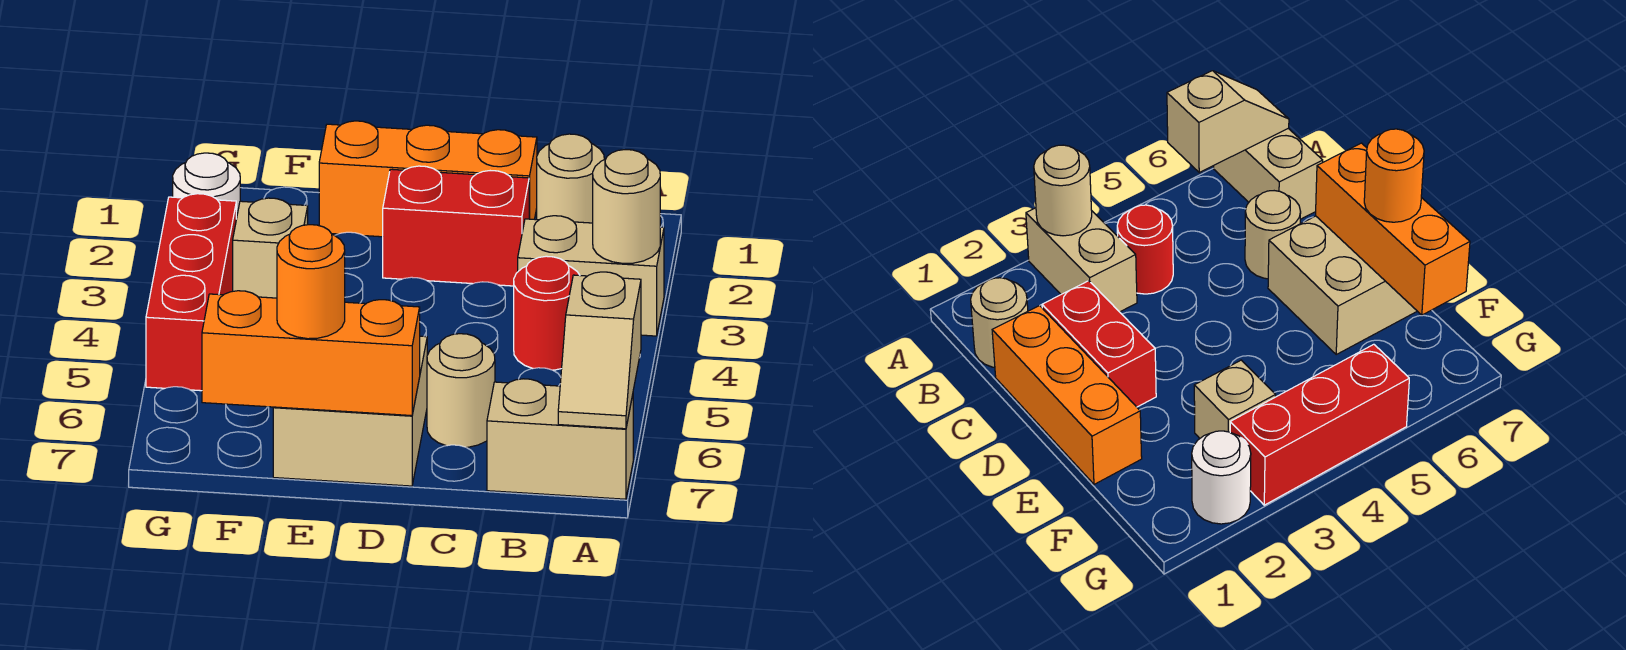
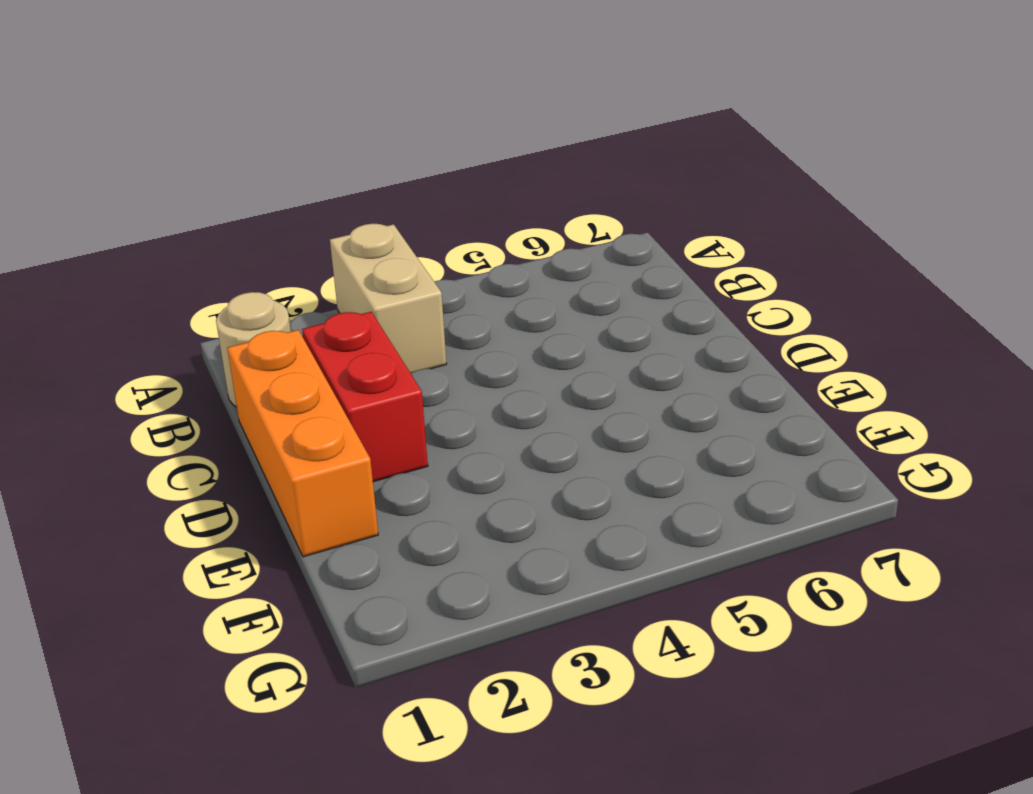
none -> tan brick A7:B7 level 1
none -> red round brick B4 level 1
none -> tan round brick C6 level 1

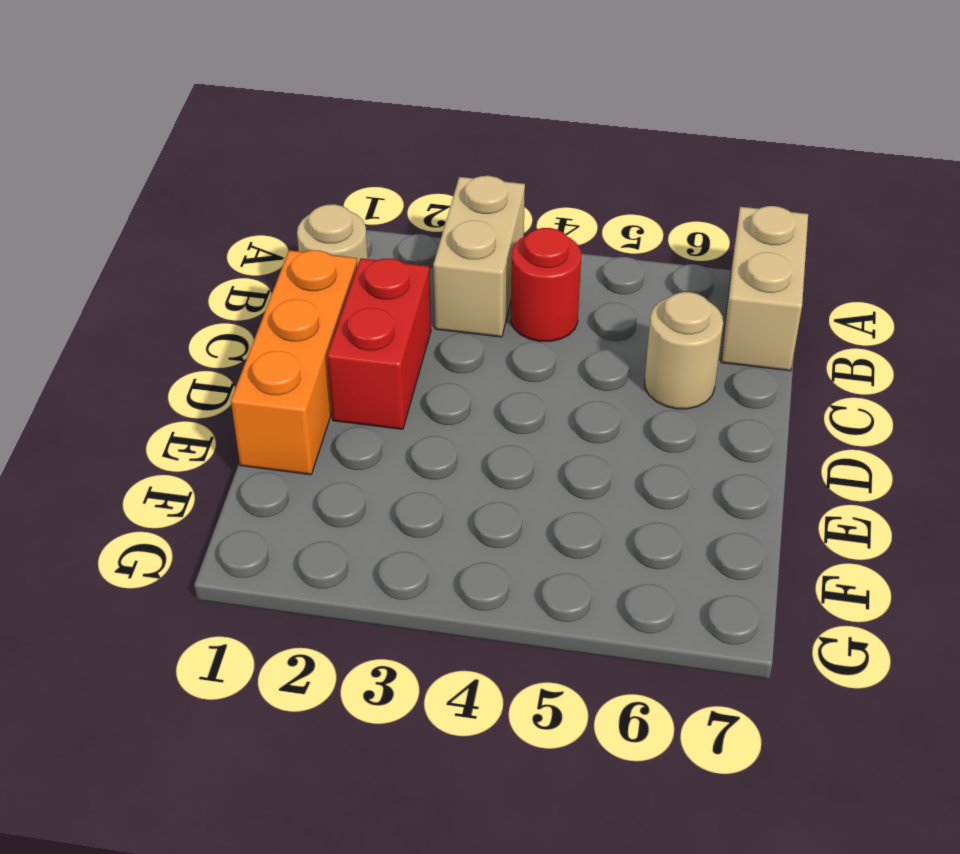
none -> tan brick D6:E7 level 1
none -> tan brick F3 level 1
none -> white round brick G2 level 1

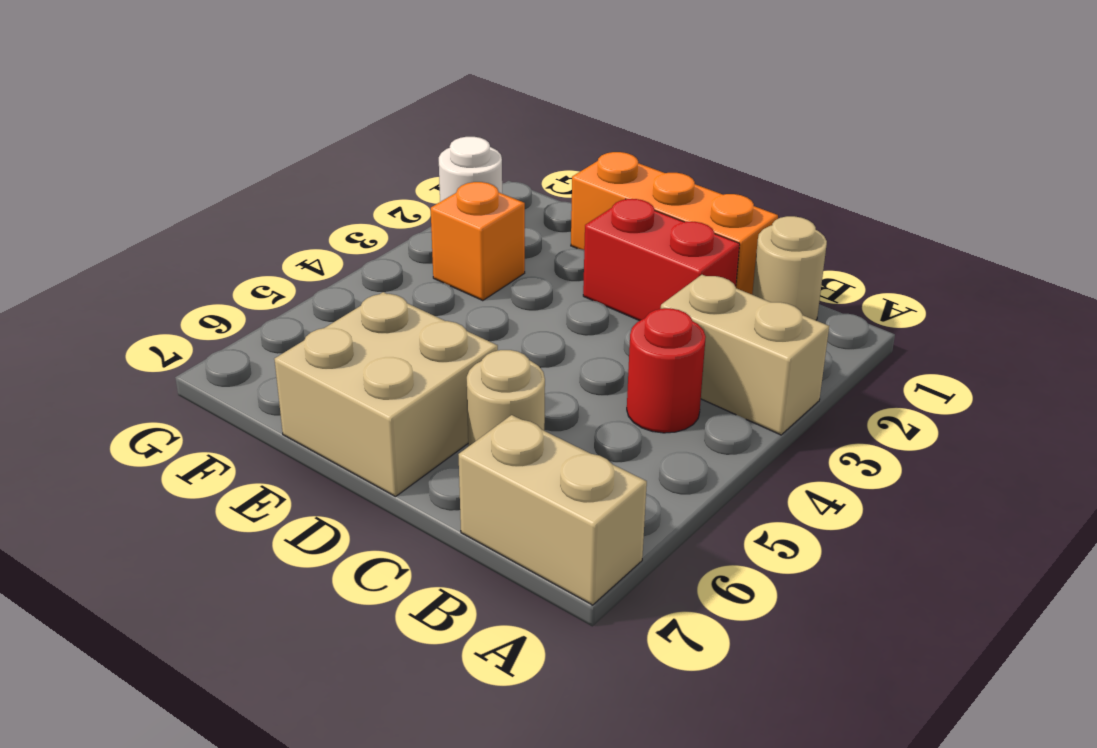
orange brick F3 level 1 -> tan brick F3 level 1
none -> red brick G3:G5 level 1
none -> tan round brick A3 level 2
none -> tan slope A6:A7 level 2 top 6

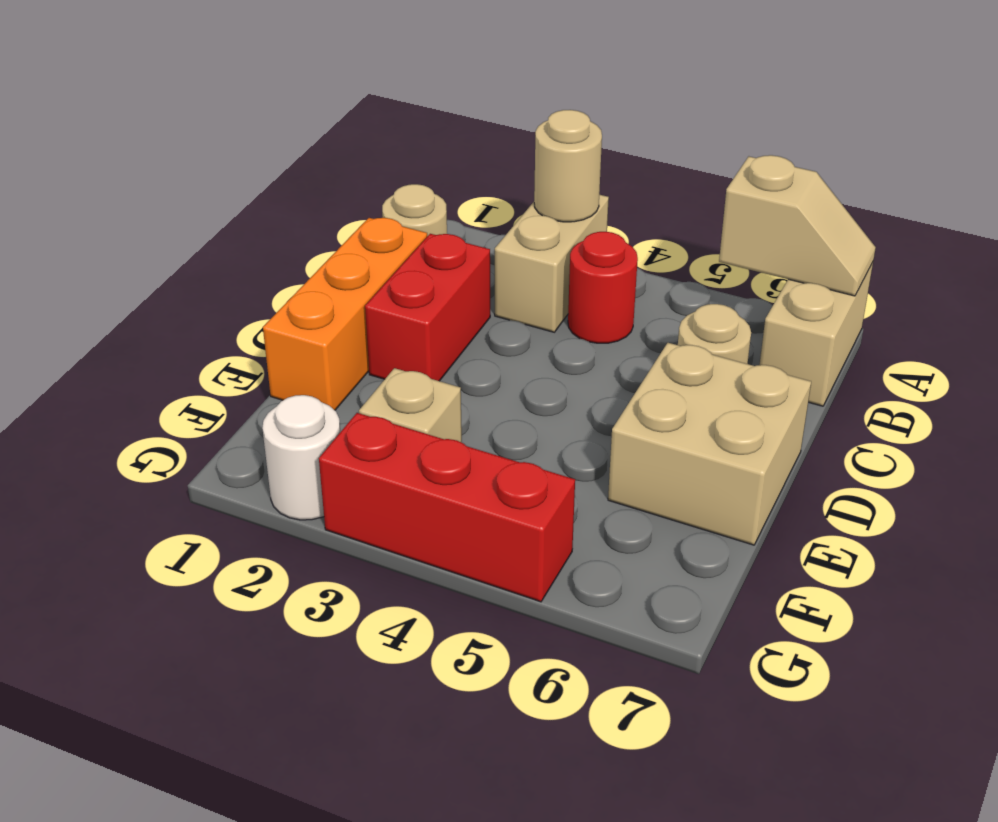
none -> orange brick D7:F7 level 2
none -> orange round brick E7 level 3

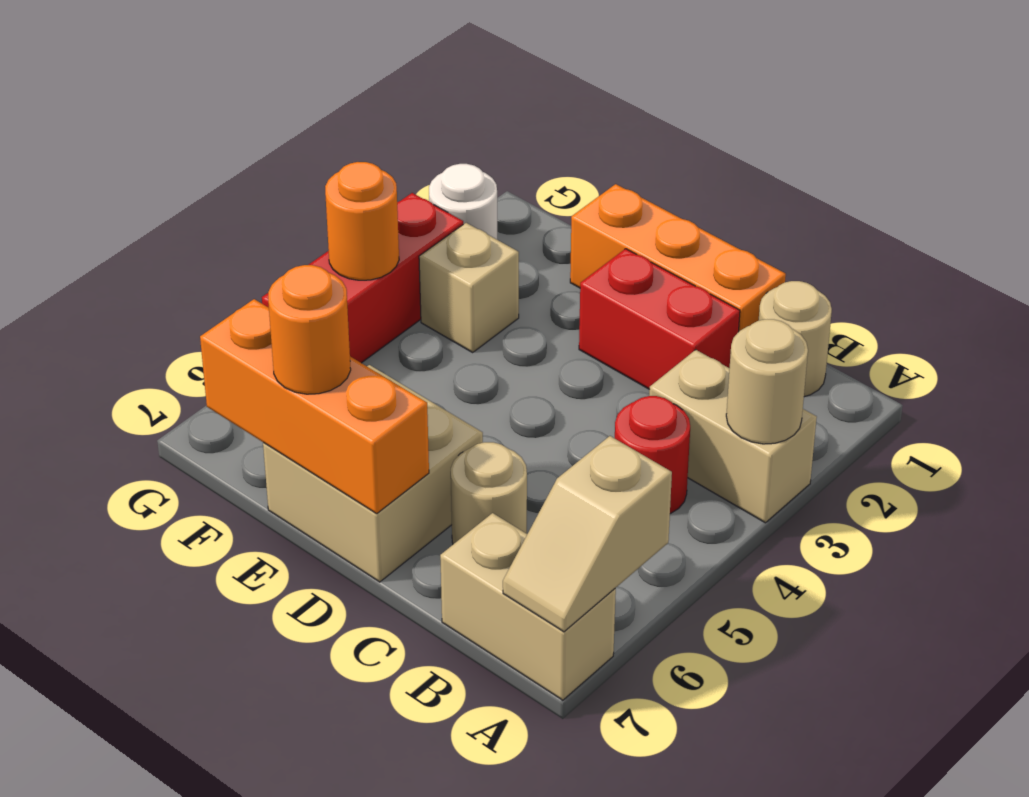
orange round brick G4 level 2 -> none

